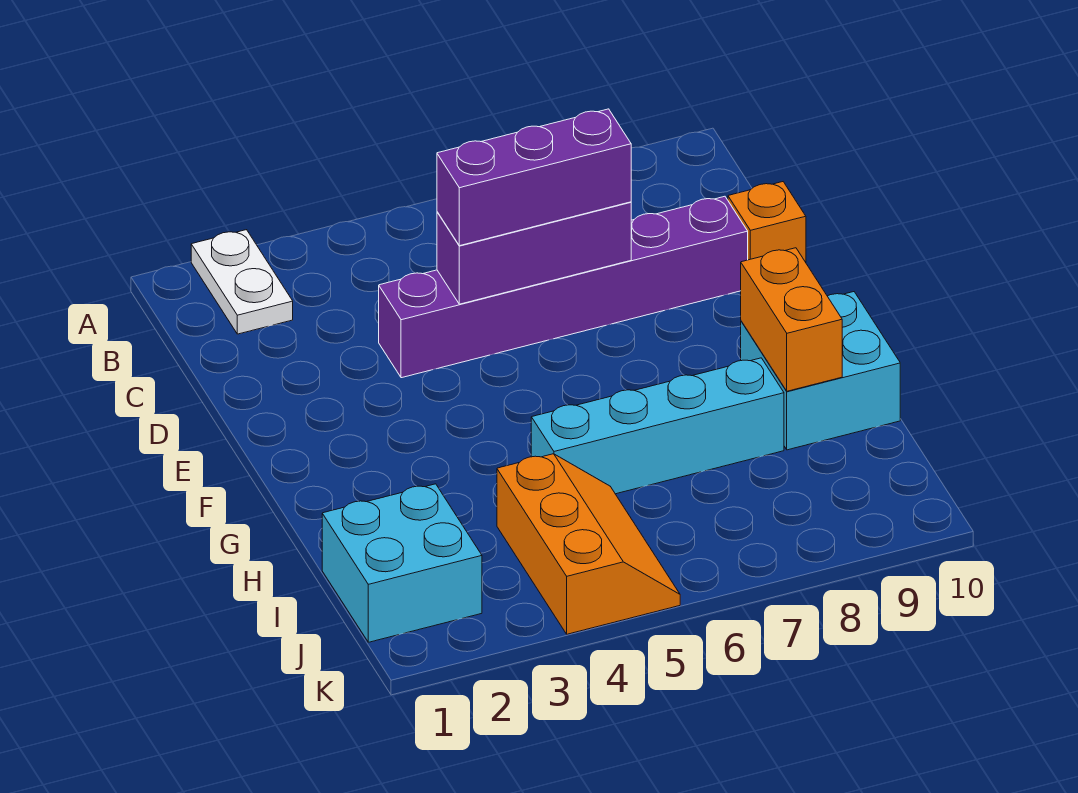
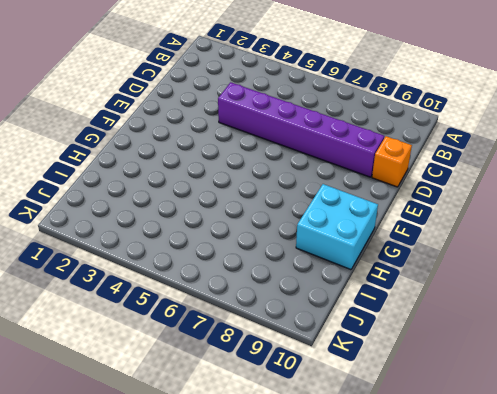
none -> white plate A2:B2 level 1
none -> cyan brick H5:H8 level 1

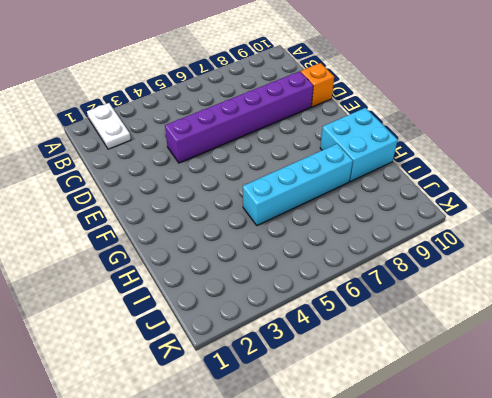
none -> cyan brick I1:J2 level 1
none -> orange slope I4:K5 level 1 top 4

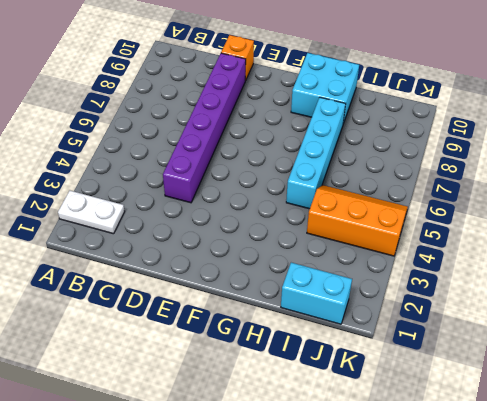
cyan brick I1:J1 level 1 -> cyan brick I1:J2 level 1
none -> purple brick D5:D7 level 2
none -> orange brick G9:H9 level 2

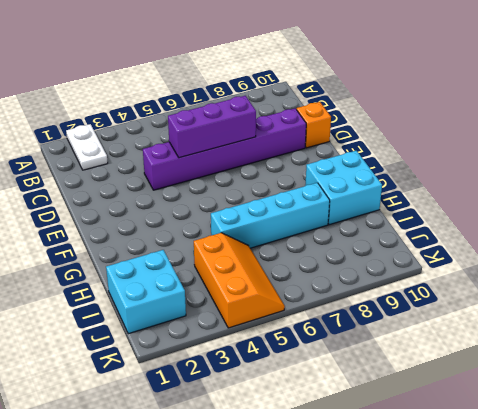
none -> orange brick G9:H9 level 2
none -> purple brick D5:D7 level 3

